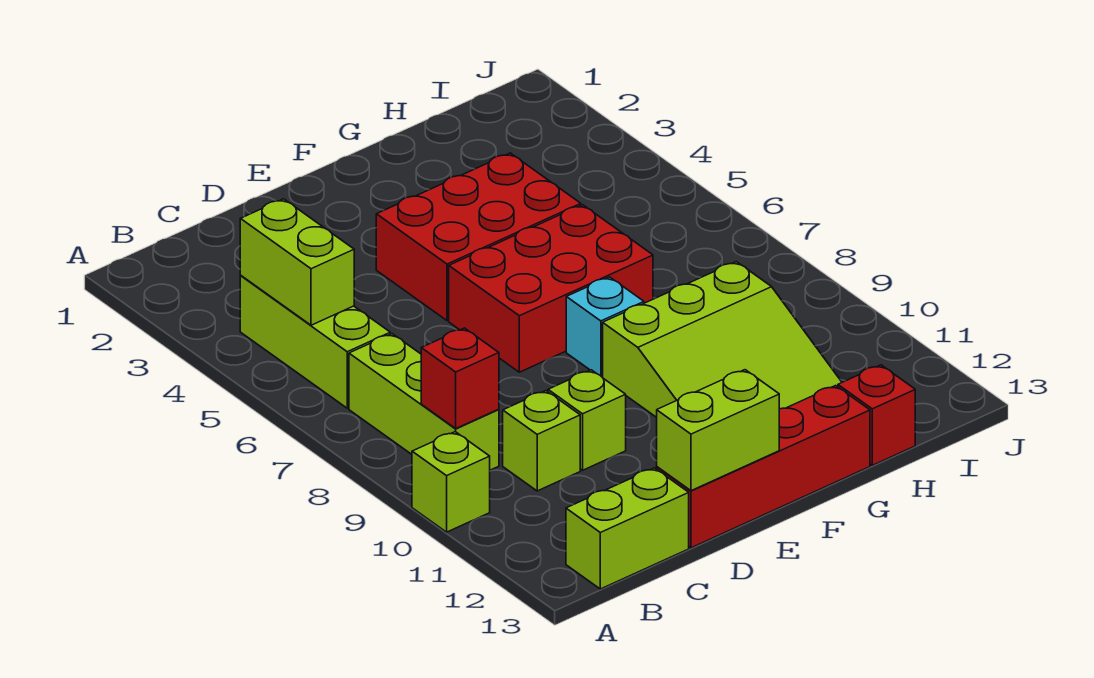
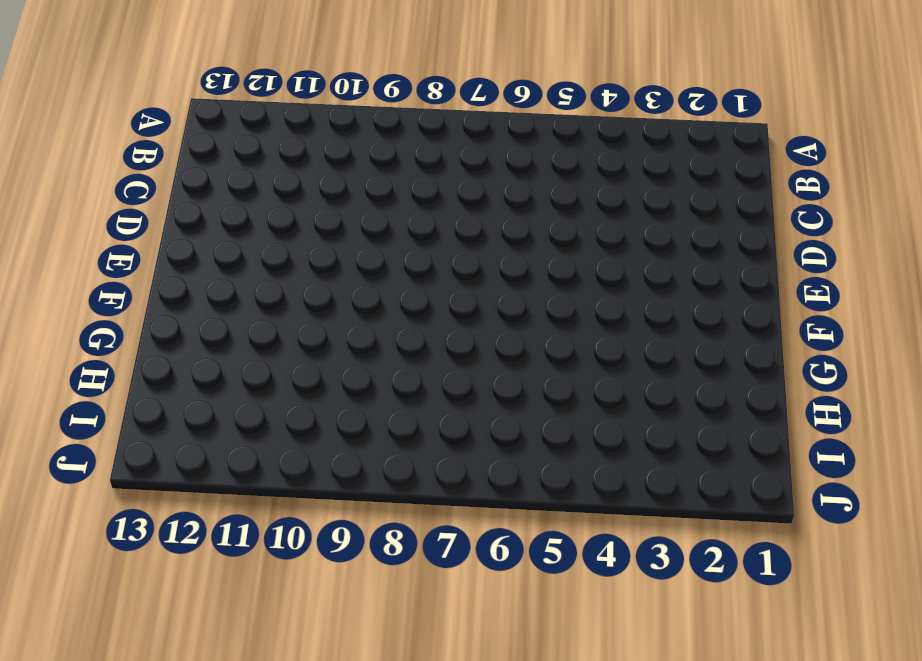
none -> lime brick A10 level 1
none -> lime brick B4:B6 level 1
none -> lime brick B7:B9 level 1

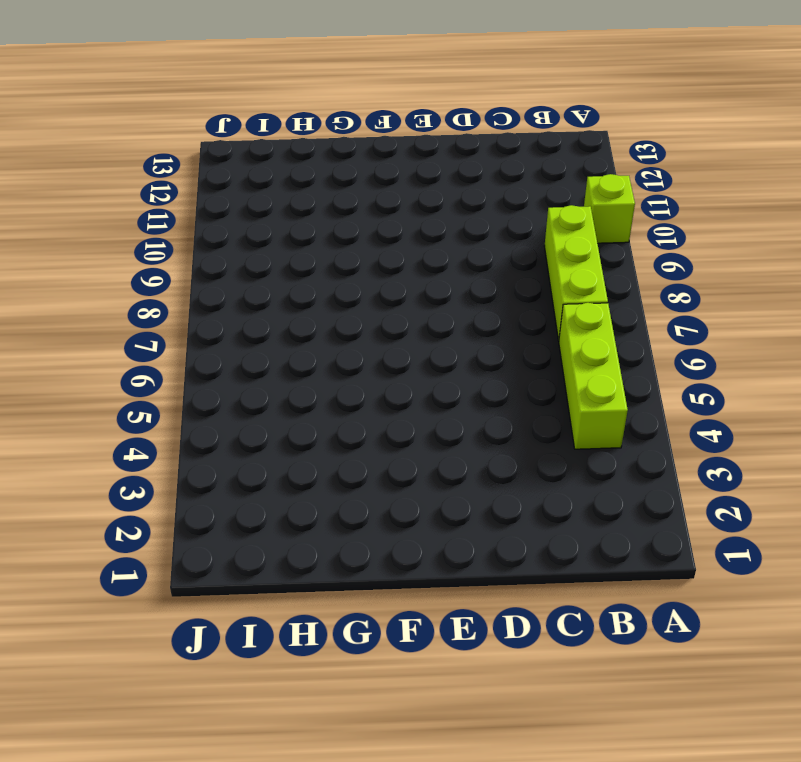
none -> lime brick B13:C13 level 1
none -> lime brick C10 level 1
none -> lime brick D10 level 1

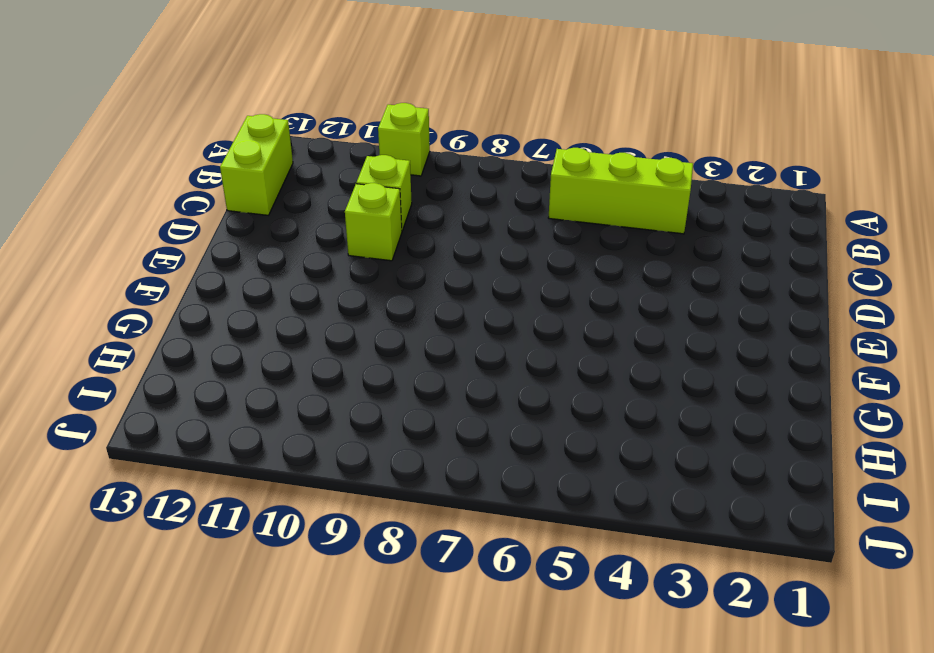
none -> lime brick B7:B9 level 1
none -> red brick D13:G13 level 1
none -> red brick E4:G5 level 1

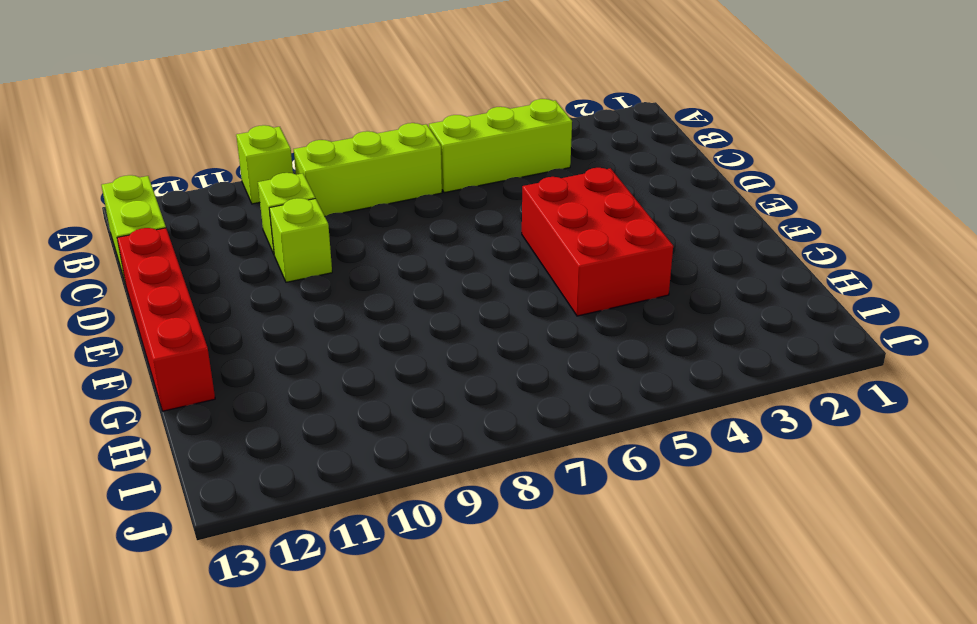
none -> red brick E6:G7 level 1
none -> cyan brick F8 level 1
none -> lime slope F9:H11 level 1 top 9

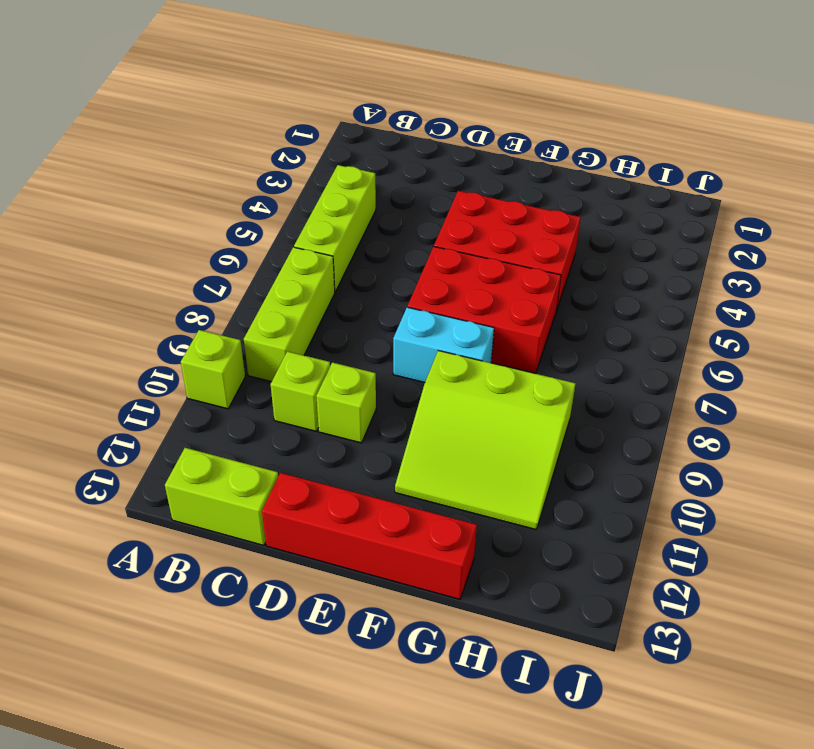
cyan brick E8:F8 level 1 -> cyan brick F8 level 1
none -> red brick H13 level 1
none -> lime brick B4:B5 level 2
none -> red brick B9 level 2

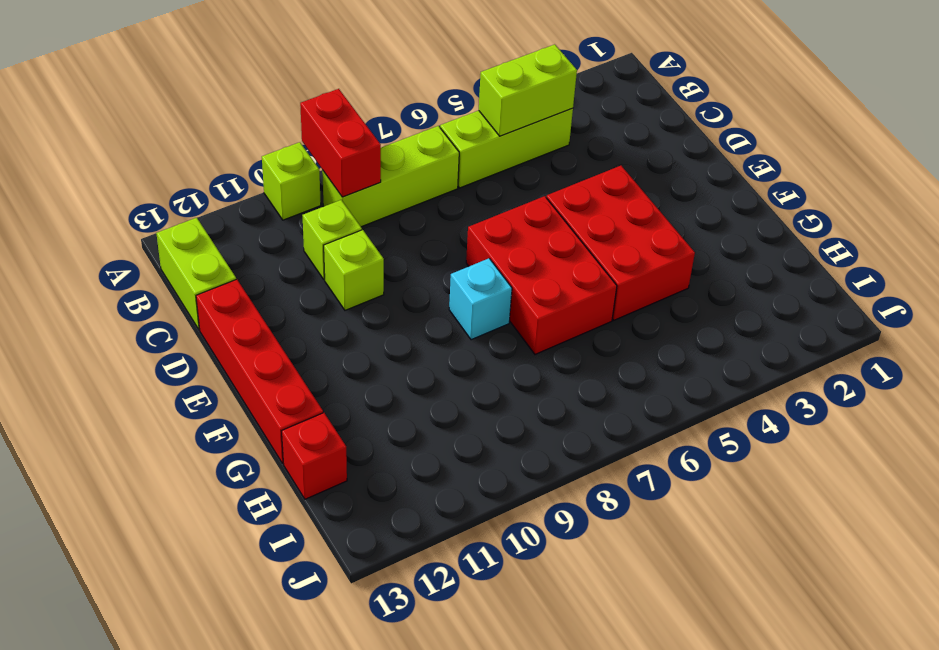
red brick A9:B9 level 2 -> red brick B9 level 2
none -> lime slope F9:H11 level 1 top 9
none -> lime brick D13:E13 level 2

